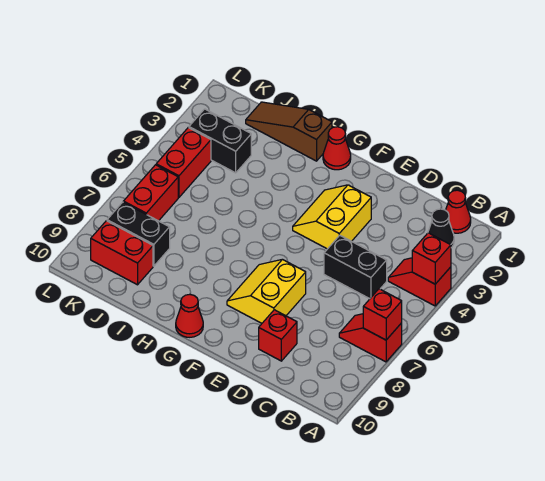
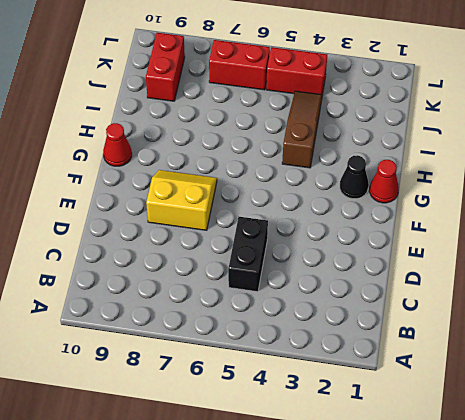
black cone G2 level 1 -> black cone B2 level 1
brown slope H4:J4 level 1 top H -> brown slope H1:J1 level 1 top H
none -> red slope A4:B4 level 1 top A
none -> red slope A7:B7 level 1 top A
none -> red cone B1 level 1

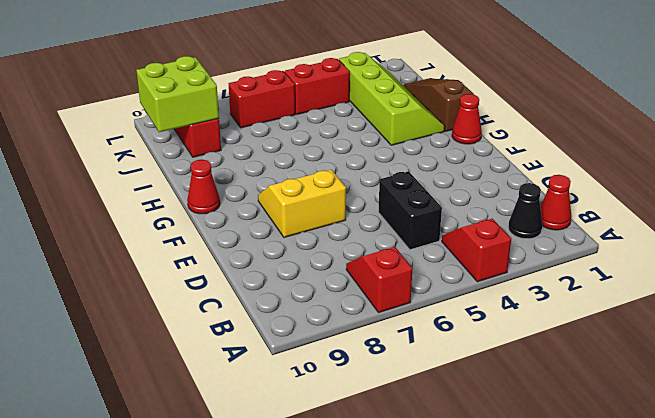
lime slope H2:K3 level 1 top 3 -> black brick J3:K3 level 1
lime brick J9:K10 level 2 -> none
none -> red brick D9 level 1
none -> yellow slope E3:F4 level 1 top E
none -> black brick J8:K8 level 1

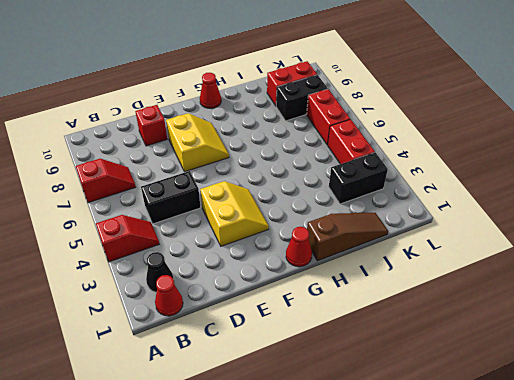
none -> red brick A4 level 2
none -> red brick A7 level 2

